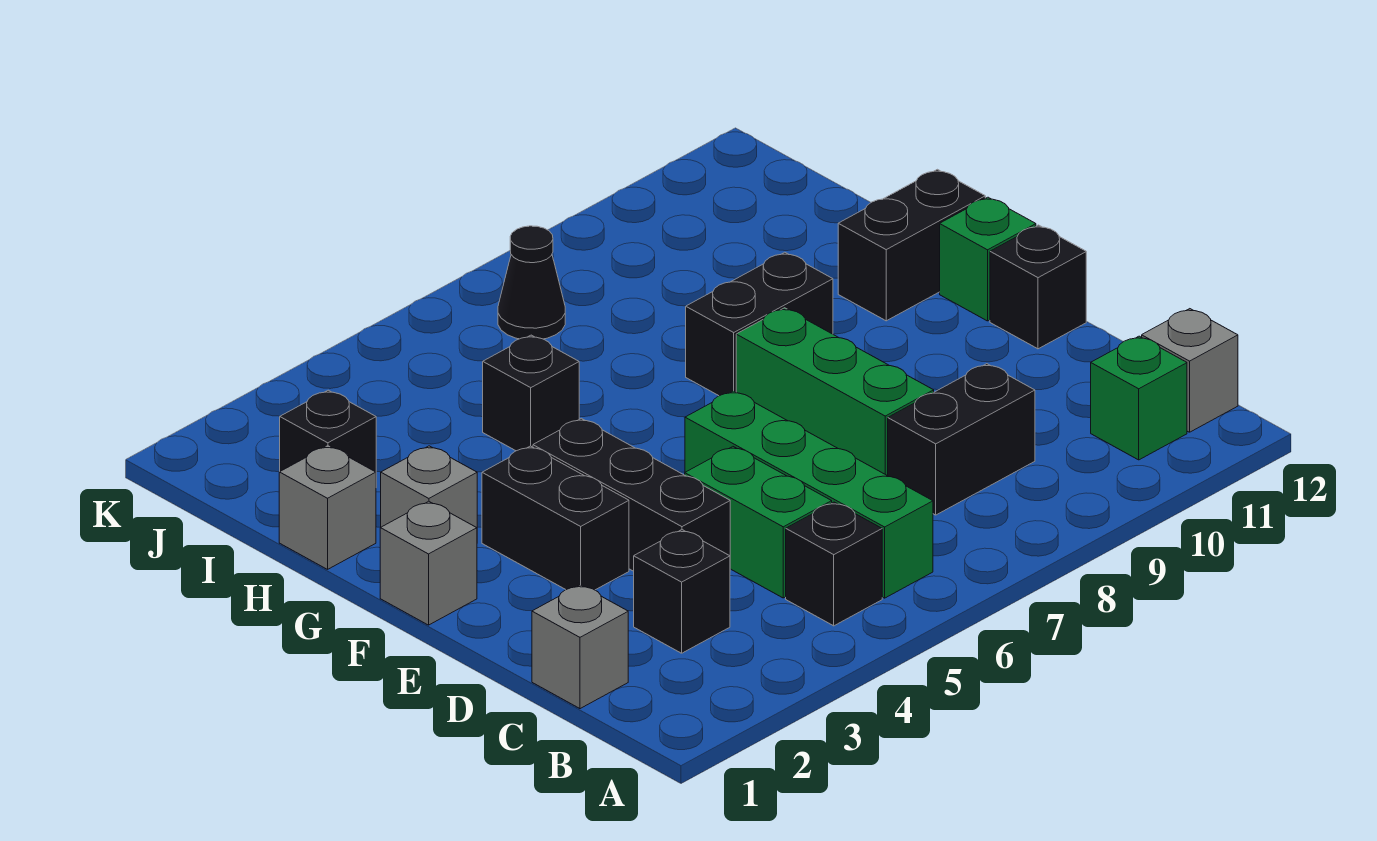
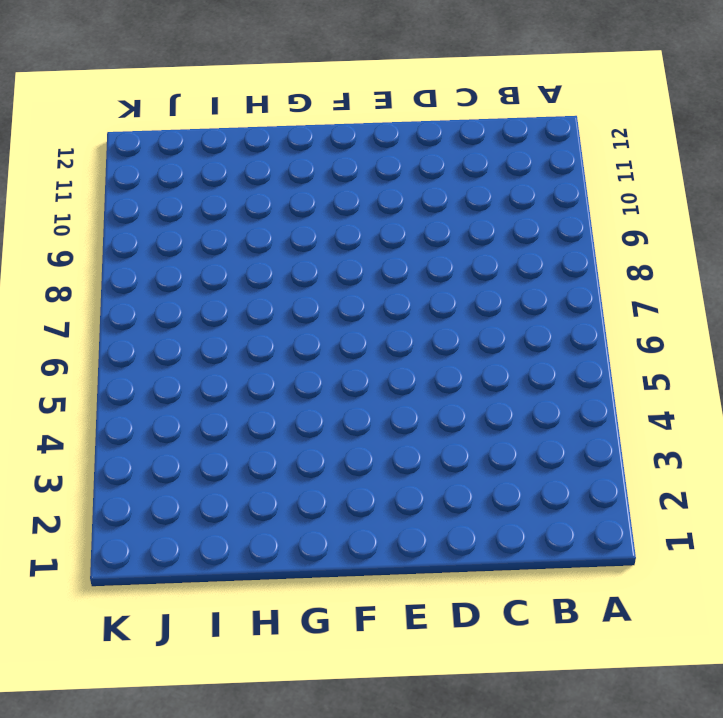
none -> black brick B5 level 1
none -> green brick B6:E6 level 1
none -> green brick B11 level 1

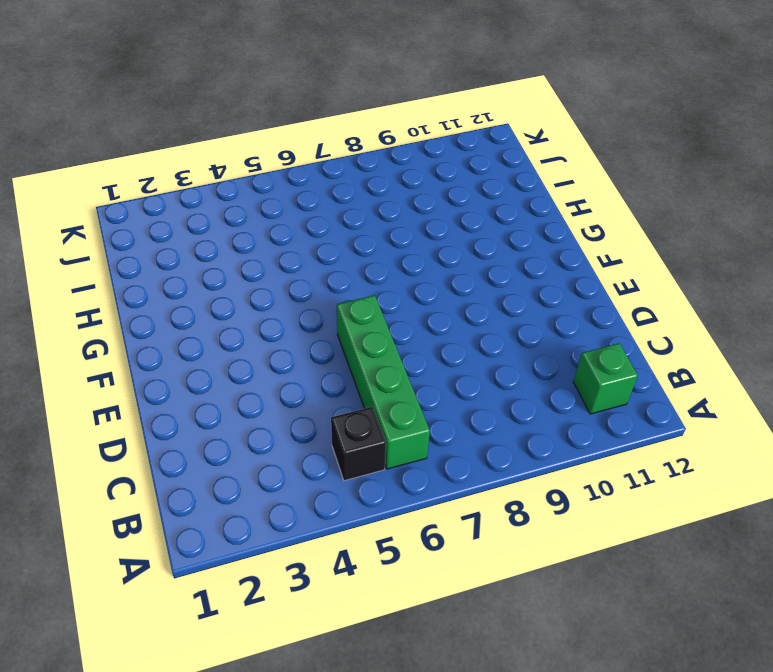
none -> grey brick B12 level 1
none -> grey brick C1 level 1
none -> black brick C3 level 1

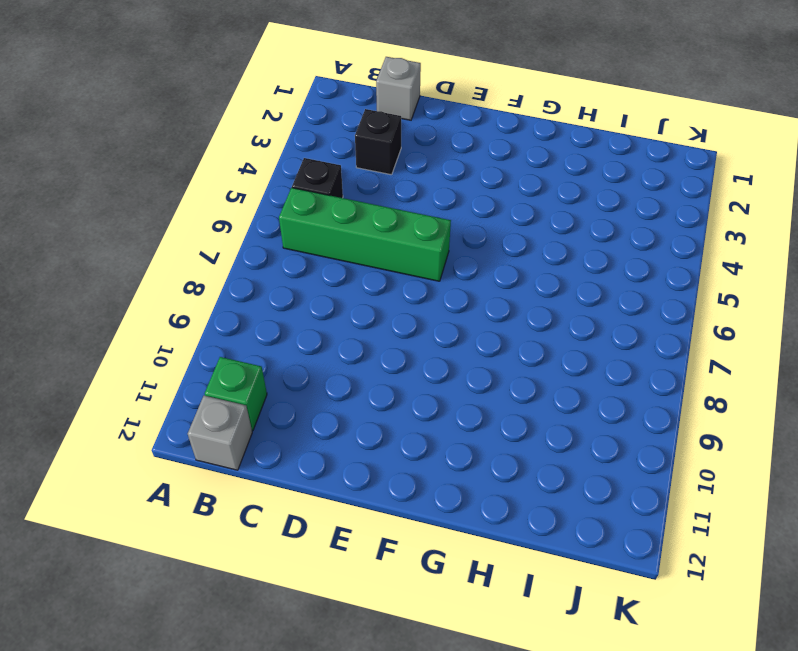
none -> green brick C5:D5 level 1
none -> black brick C8:C9 level 1
none -> black brick D4:F4 level 1

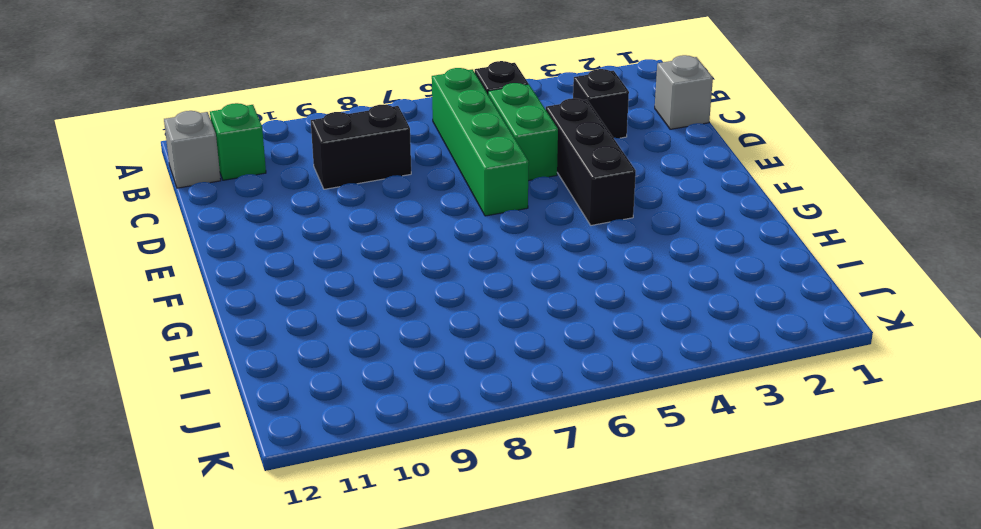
none -> green brick D8:F8 level 1
none -> black brick E3:F3 level 1
none -> black brick E12 level 1

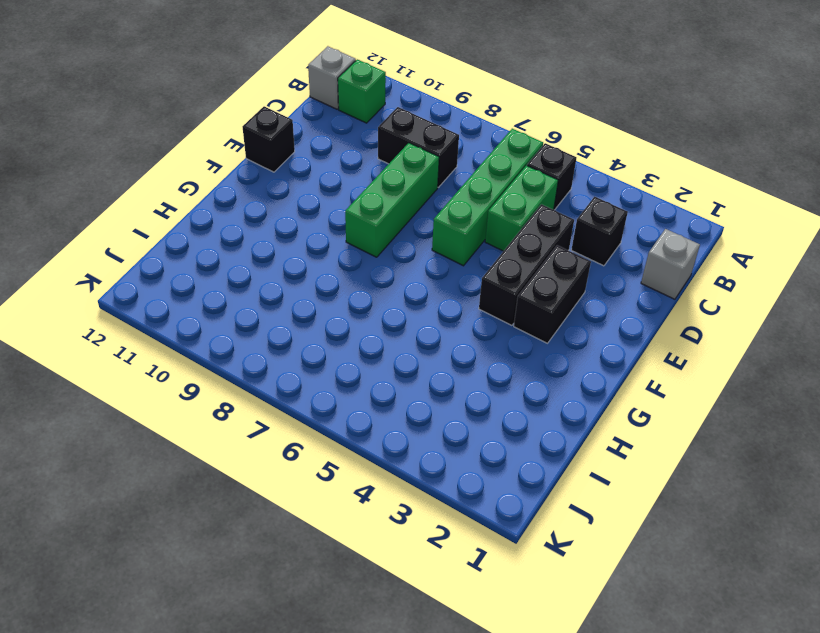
none -> grey brick F1 level 1
none -> green brick F12 level 1
none -> grey brick G2 level 1

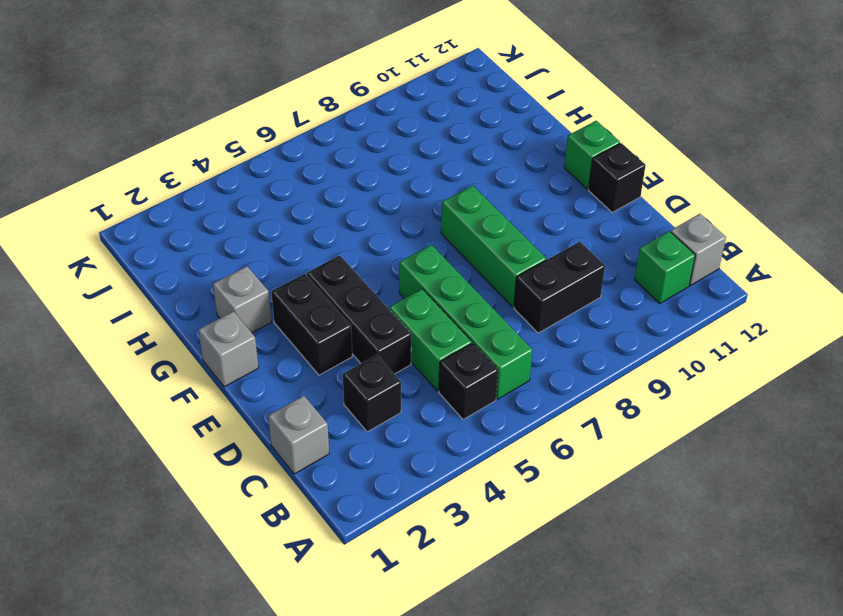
none -> black brick G8:G9 level 1
none -> black brick G11:G12 level 1
none -> grey brick H1 level 1

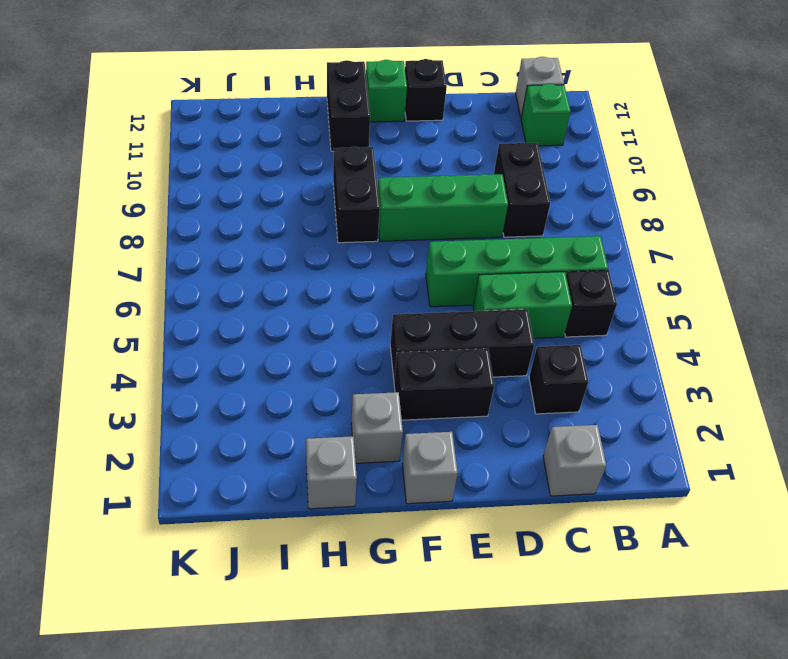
none -> black brick H5 level 1
none -> black brick I2 level 1
none -> black cone J7 level 1

